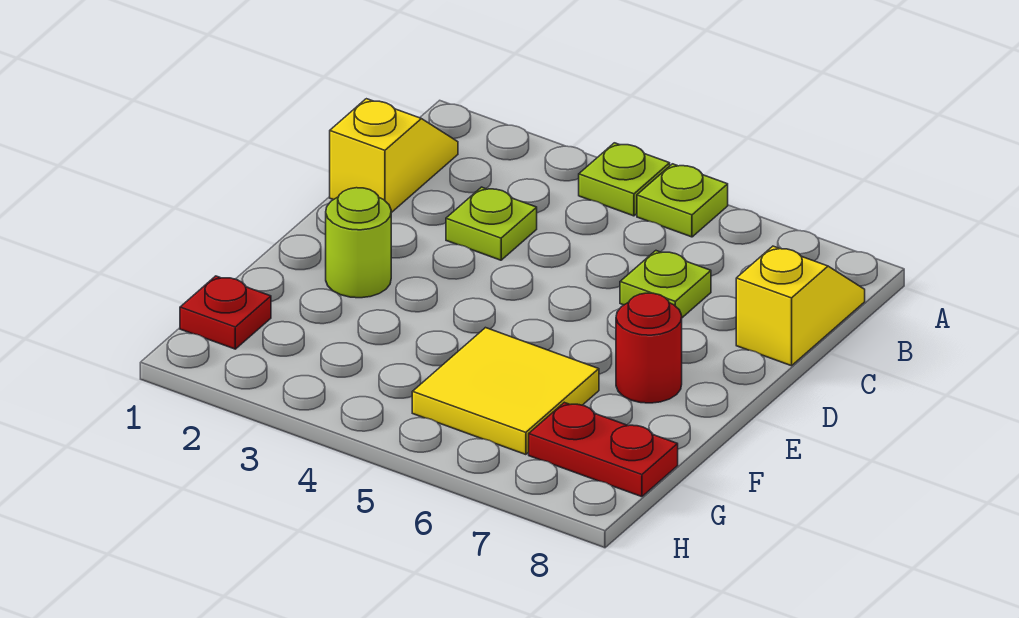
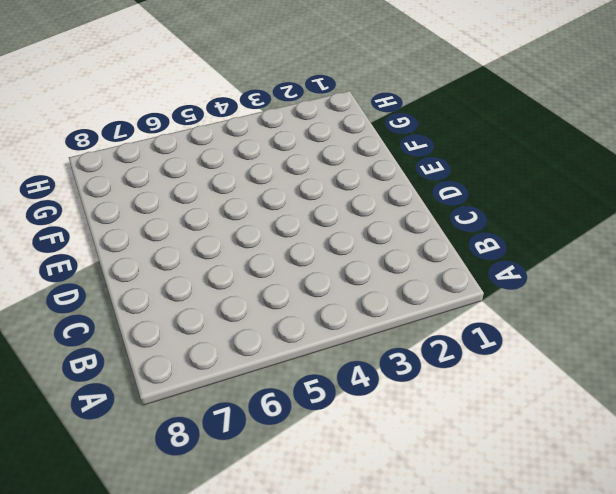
none -> lime plate A4 level 1
none -> lime plate A5 level 1

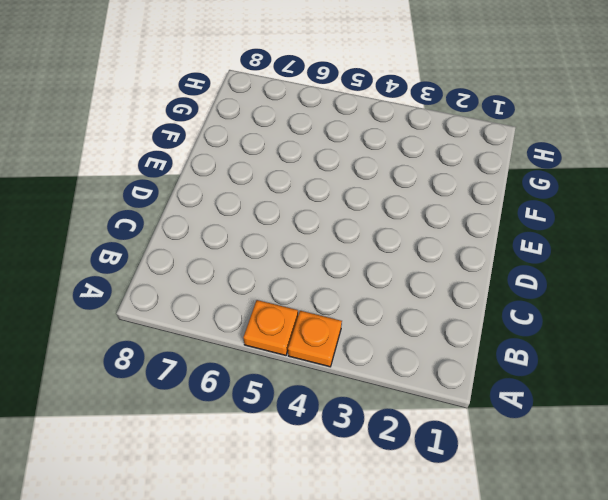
orange plate A4 level 1 -> lime plate A4 level 1
orange plate A5 level 1 -> lime plate A5 level 1
none -> yellow slope B1:C1 level 1 top C
none -> yellow slope B8:C8 level 1 top C

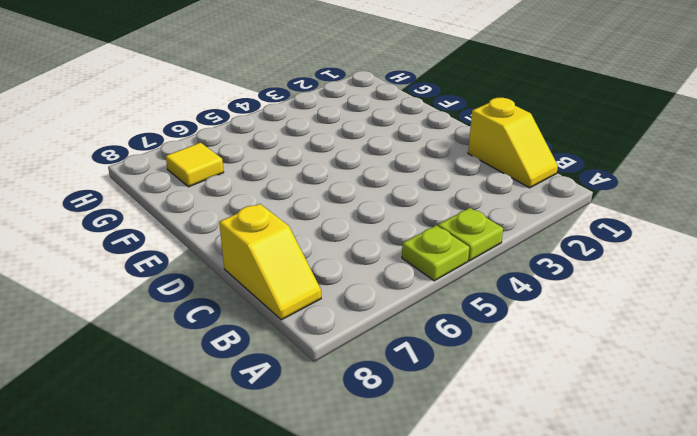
yellow tile G7 level 1 -> red plate G7:G8 level 1
none -> lime plate C3 level 1
none -> lime plate C6 level 1

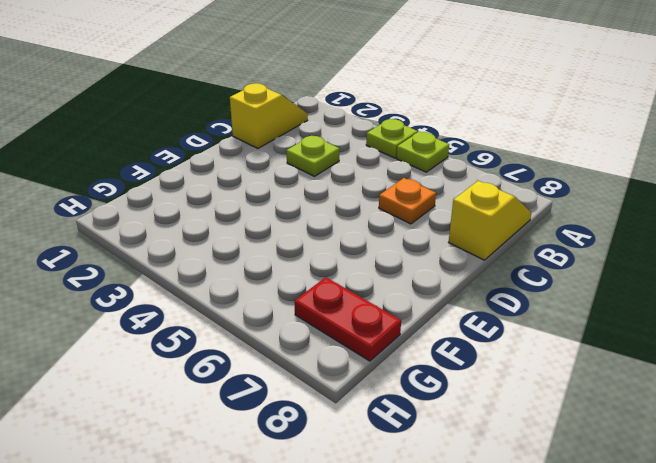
orange plate C6 level 1 -> lime plate C6 level 1
none -> lime round brick E2 level 1
none -> red round brick E7 level 1

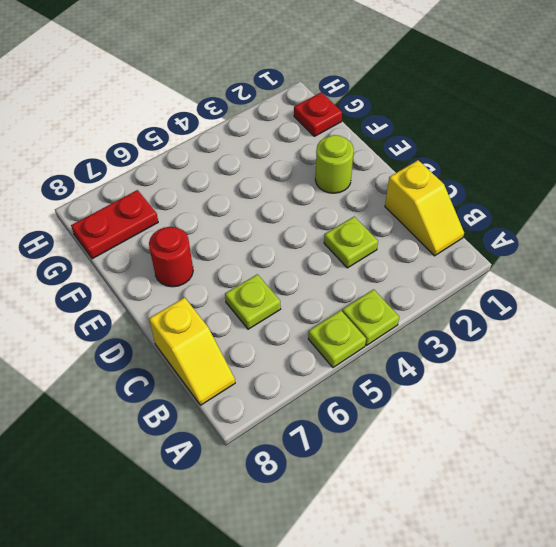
none -> yellow tile F5:G6 level 1

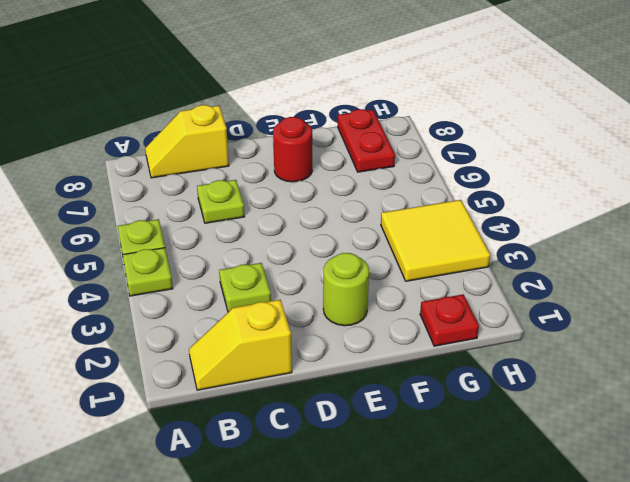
yellow tile G3:H4 level 1 -> yellow tile F5:G6 level 1

